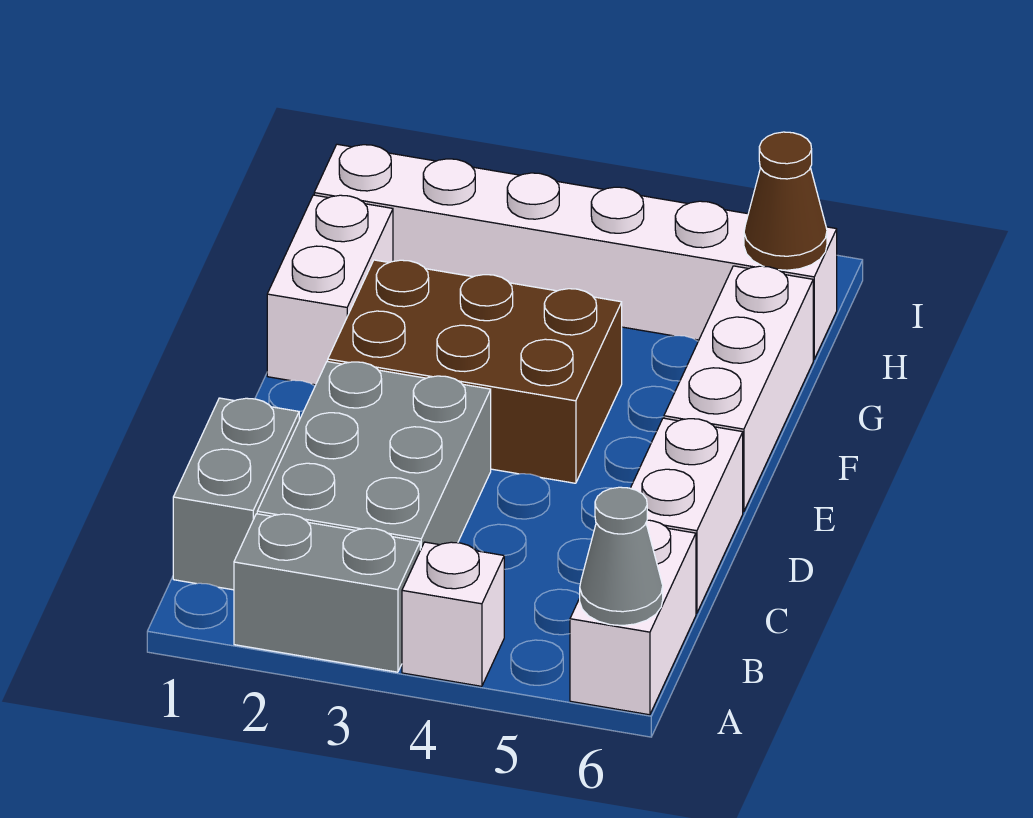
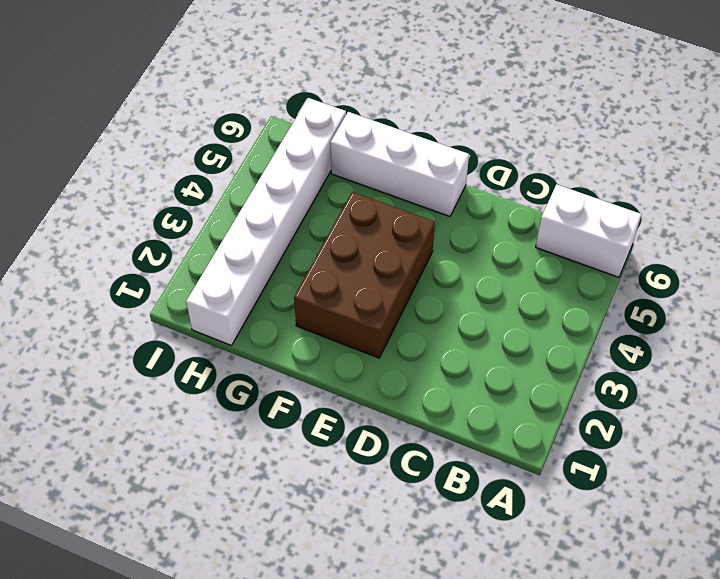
none -> grey brick A2:A3 level 1
none -> white brick A4 level 1
none -> grey brick B1:C1 level 1

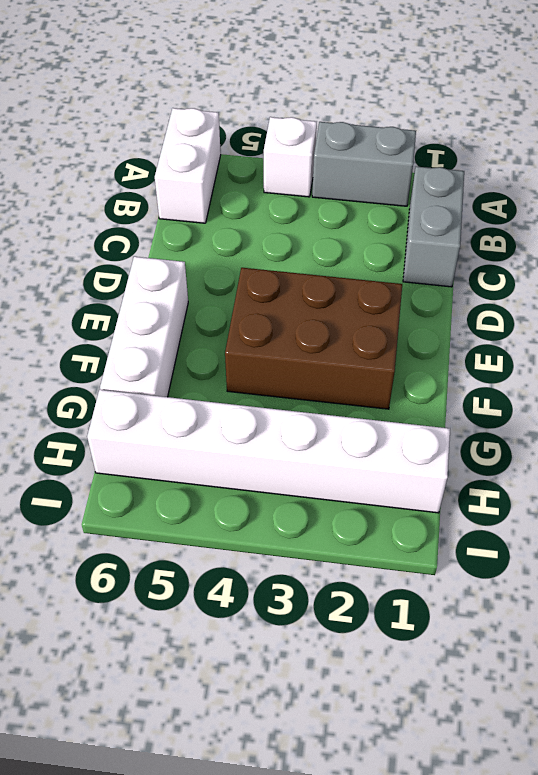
none -> grey brick B2:D3 level 1
none -> white brick C6:D6 level 1
none -> white brick F1:G1 level 1

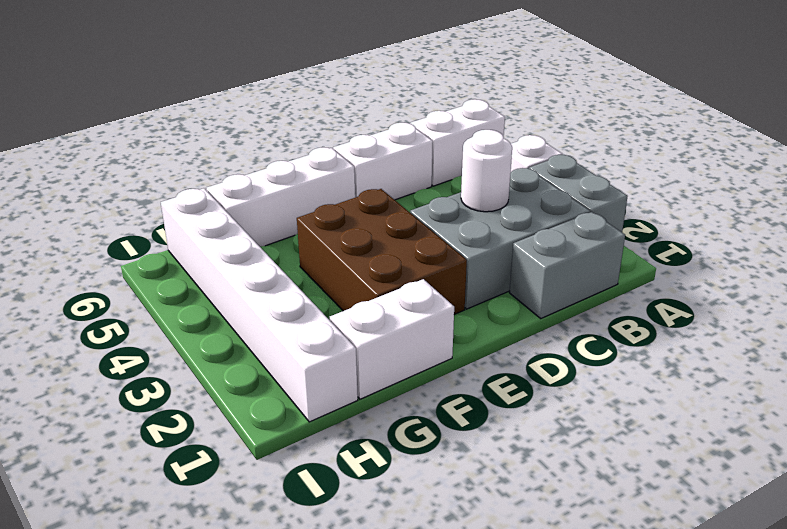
white round brick C3 level 2 -> none
none -> grey cone A6 level 2
none -> brown cone H6 level 2

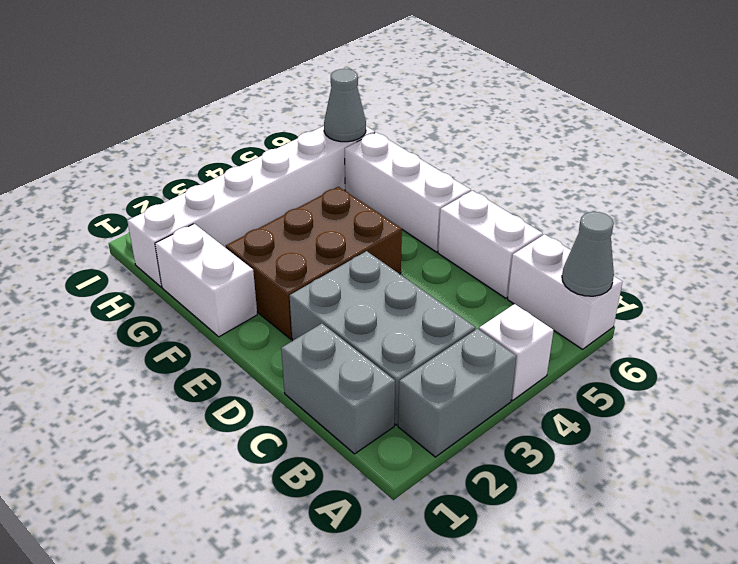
grey cone H6 level 2 -> brown cone H6 level 2

